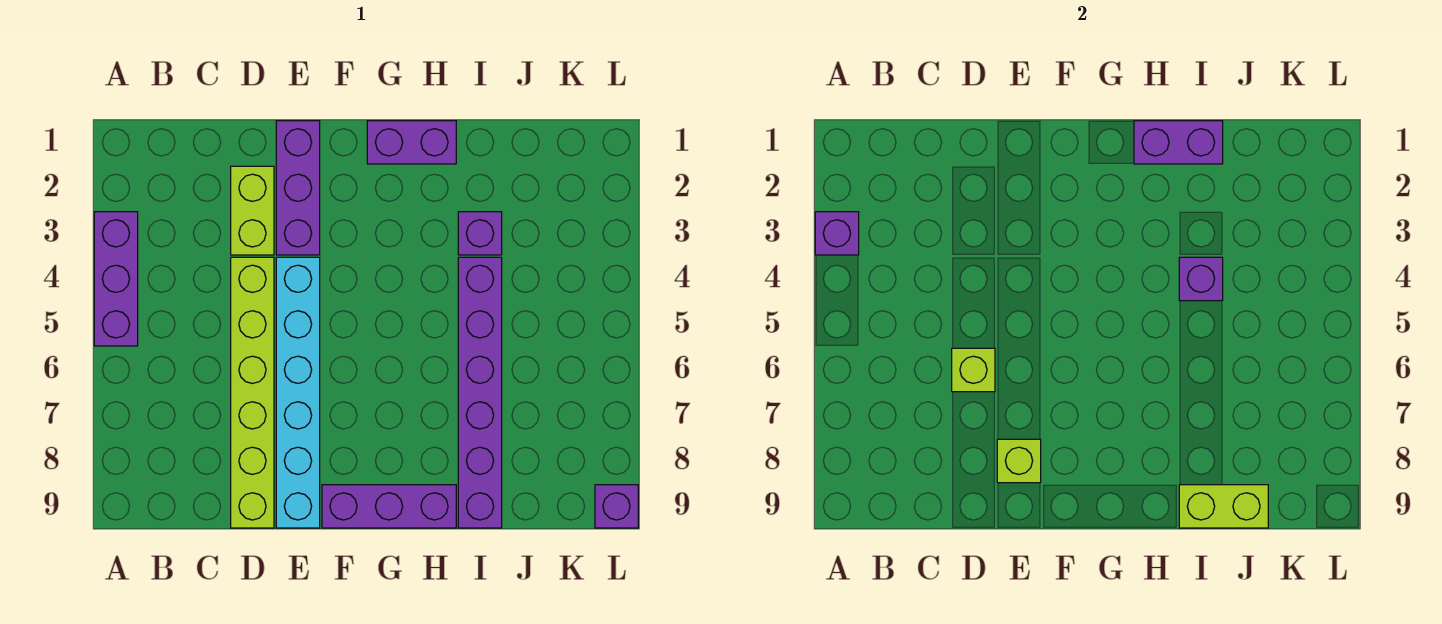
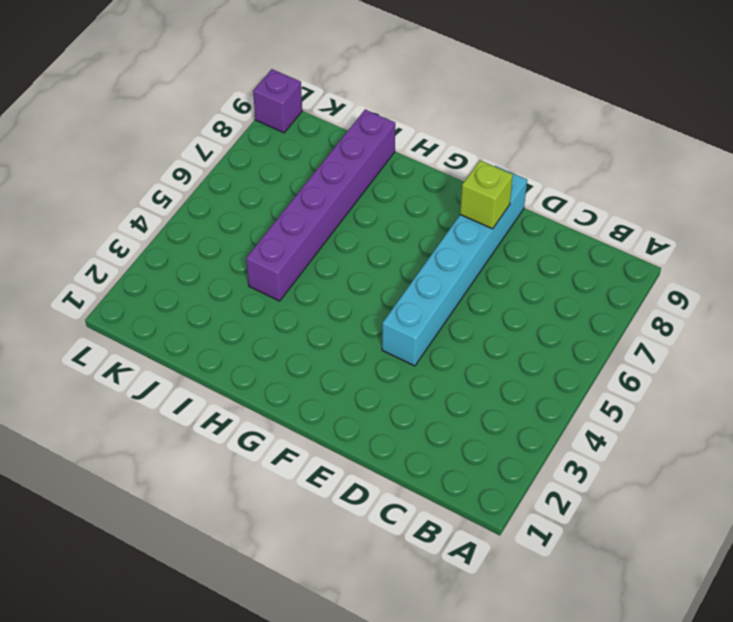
none -> purple brick A3:A5 level 1
none -> lime brick D2:D3 level 1
none -> lime brick D4:D9 level 1

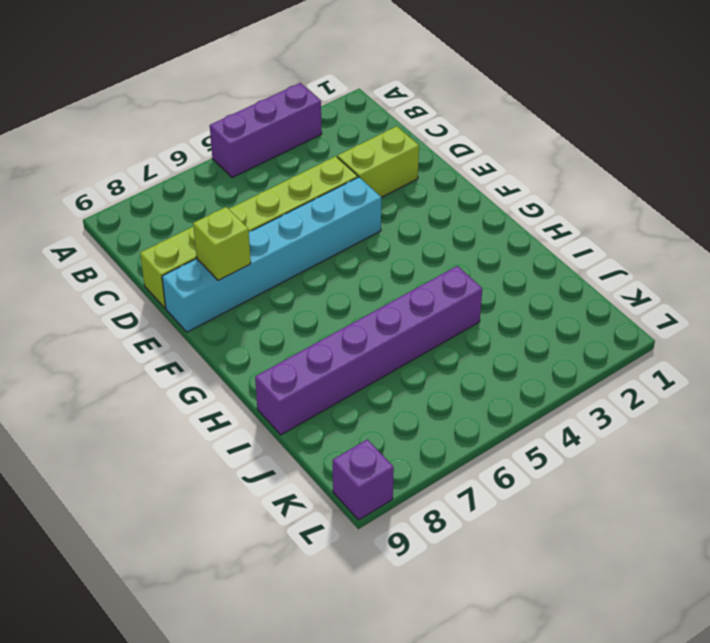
none -> purple brick E1:E3 level 1
none -> purple brick F9:H9 level 1
none -> purple brick G1:H1 level 1

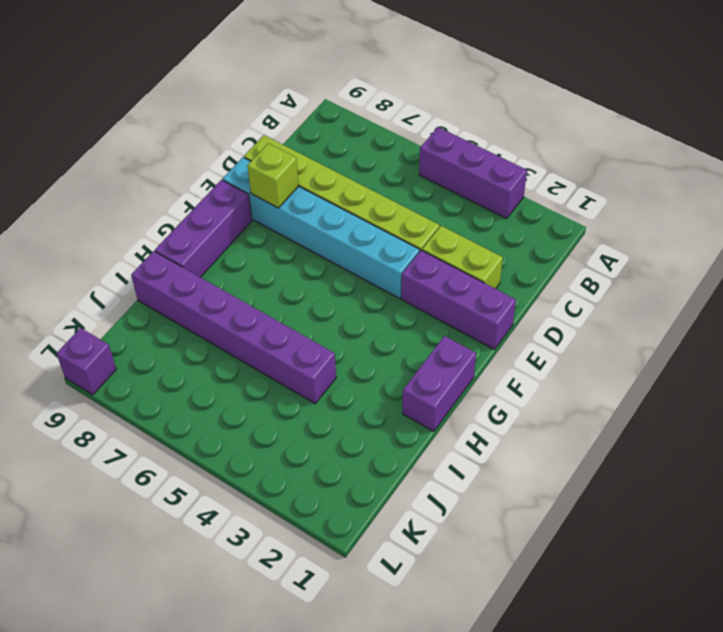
none -> purple brick I3 level 1
none -> purple brick A3 level 2
none -> lime brick D6 level 2

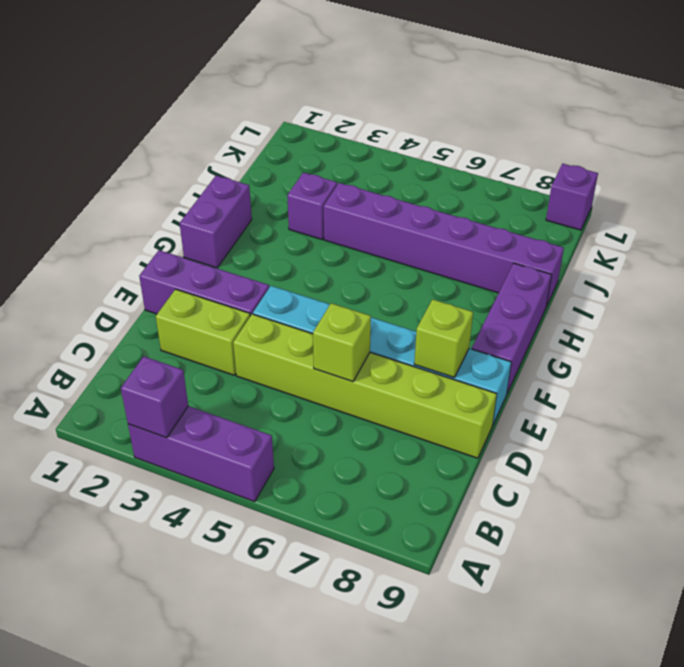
none -> purple brick H1:I1 level 2
none -> purple brick I4 level 2
none -> lime brick I9:J9 level 2

